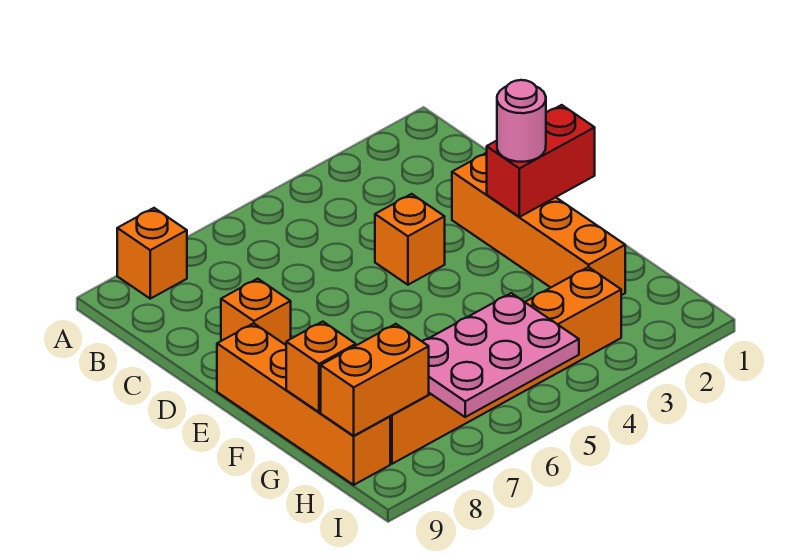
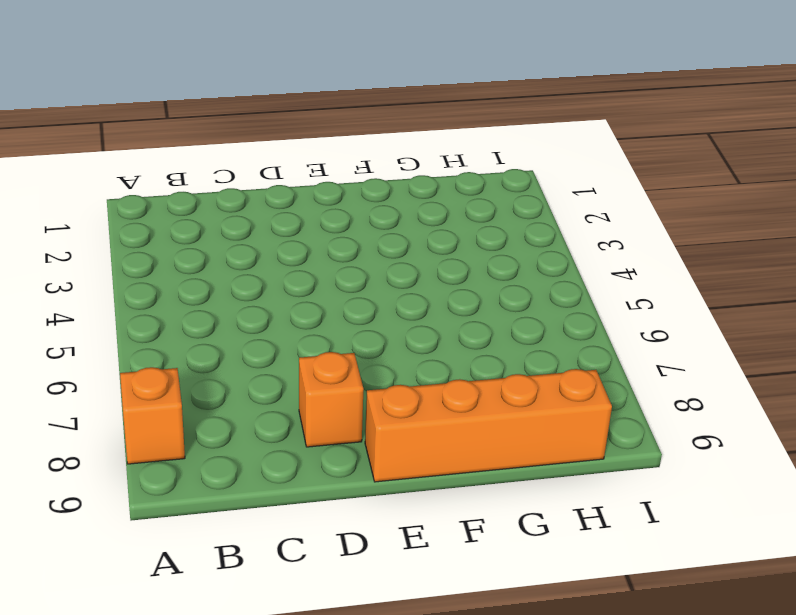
none -> orange brick D2:G2 level 1
none -> orange brick D4 level 1

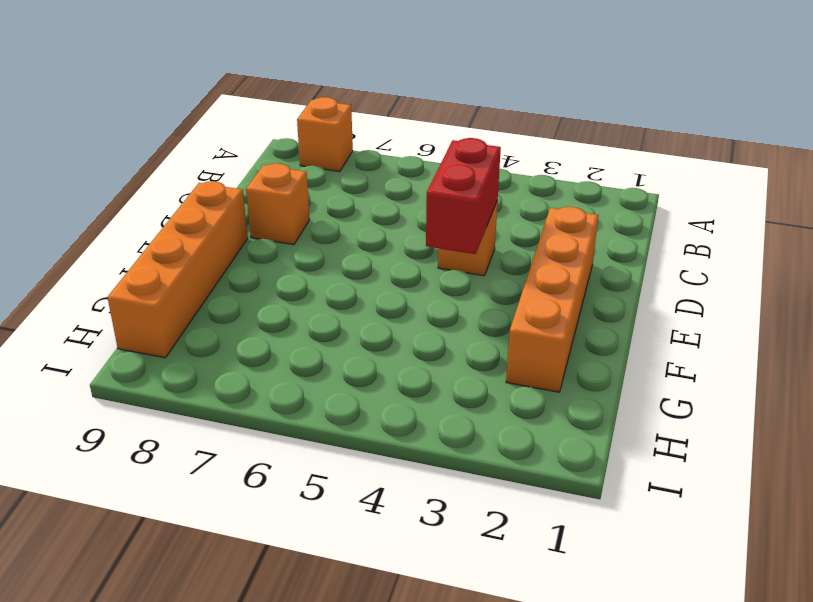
red brick D4:E4 level 2 -> red brick E1:E2 level 2
none -> orange brick H3:H8 level 1
none -> orange brick G9 level 2

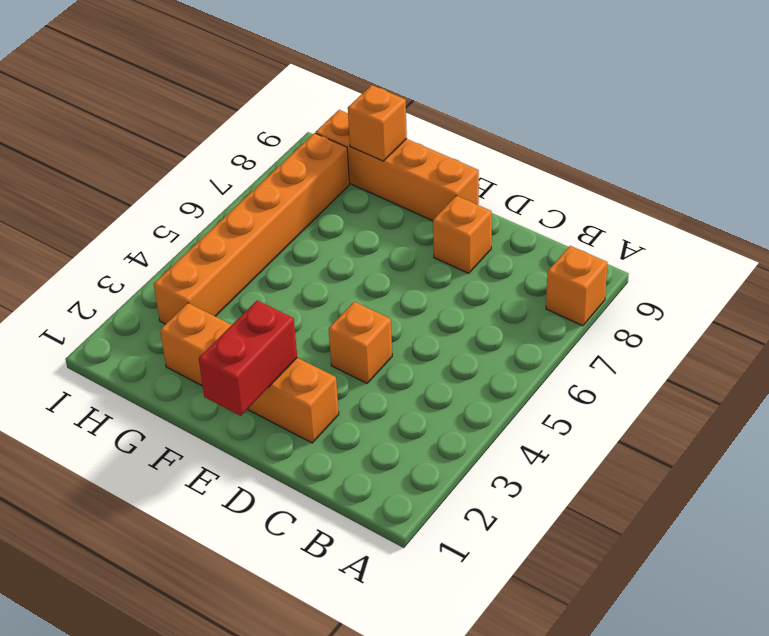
none -> pink plate H5:I7 level 2
none -> orange brick H8:H9 level 2

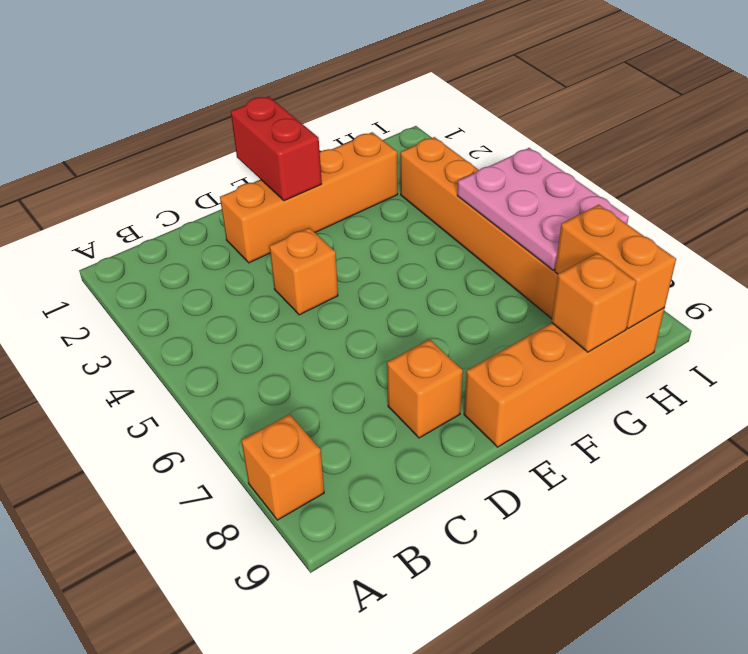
none -> pink round brick E2 level 3

